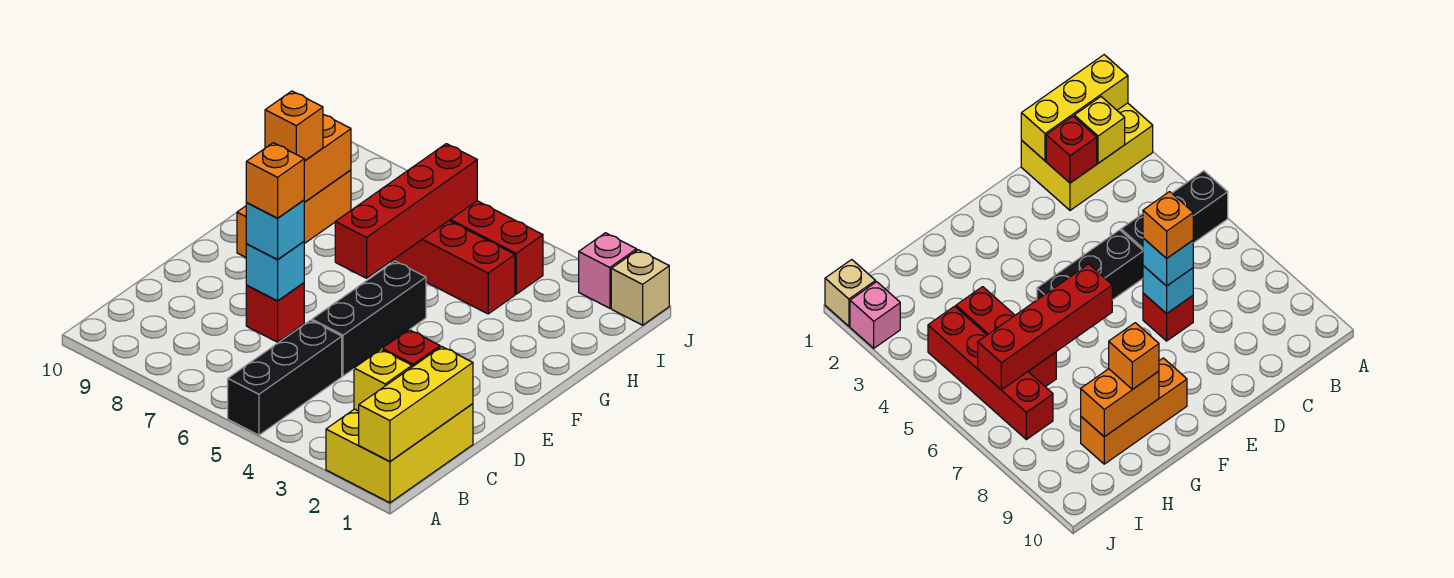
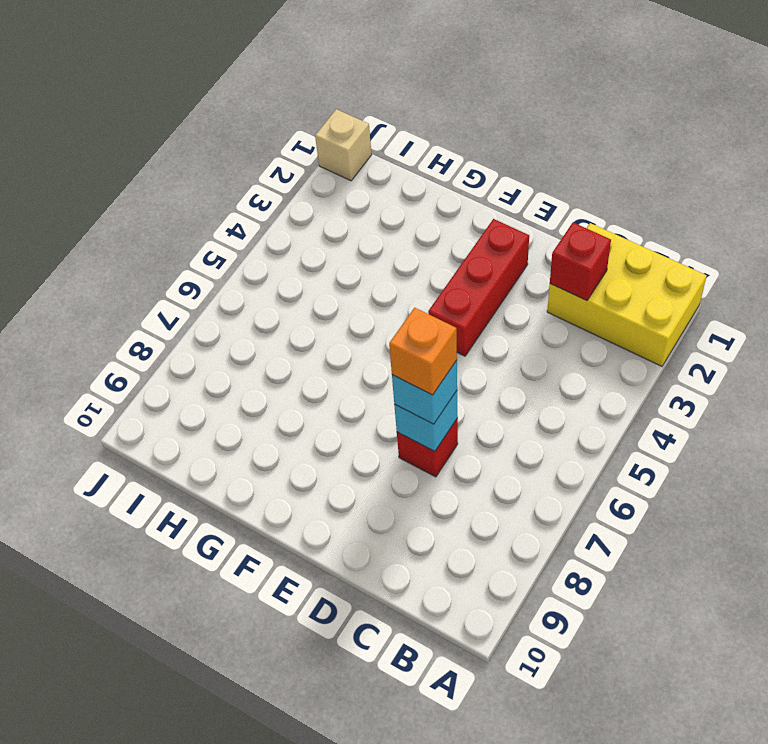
red brick E2:E4 level 1 -> red brick H4:H6 level 1
none -> black brick A5:C5 level 1
none -> black brick D5:F5 level 1
none -> orange brick F9:H9 level 1

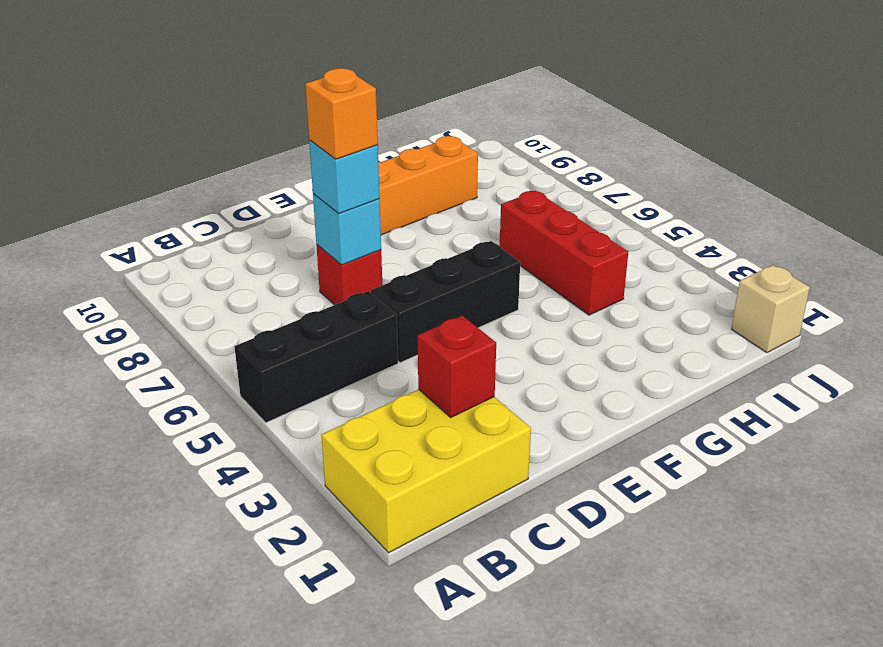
none -> red brick I4:I7 level 1
none -> pink brick J2 level 1
none -> yellow brick A1:C1 level 2

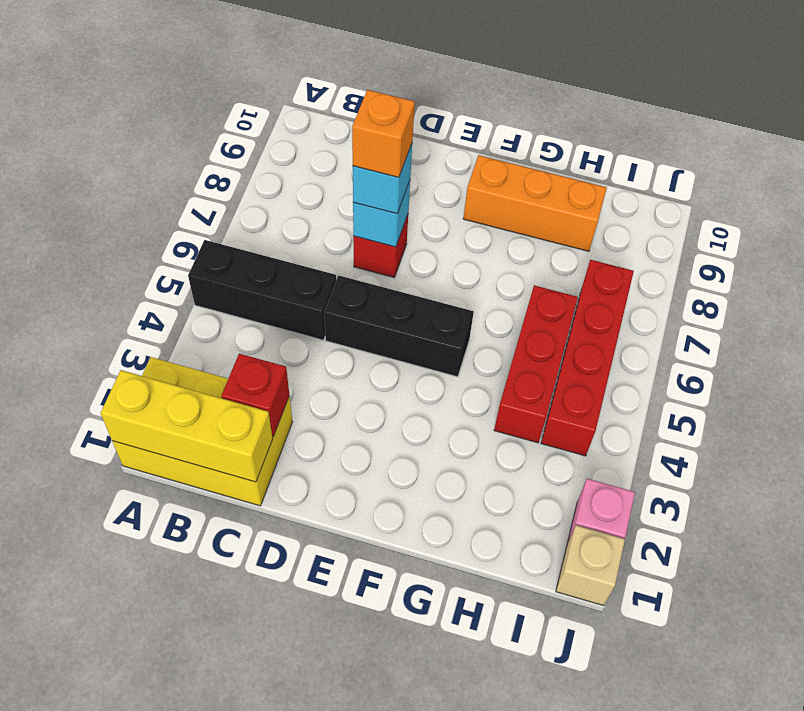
none -> yellow brick B2 level 2
none -> red brick F6:I6 level 2
none -> orange brick G9:H9 level 2

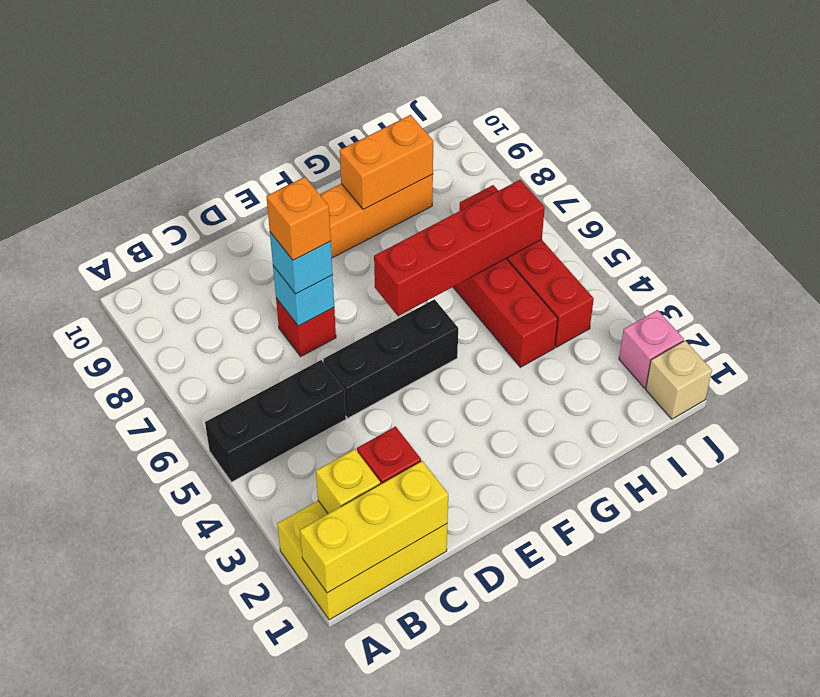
none -> orange brick G9 level 3

